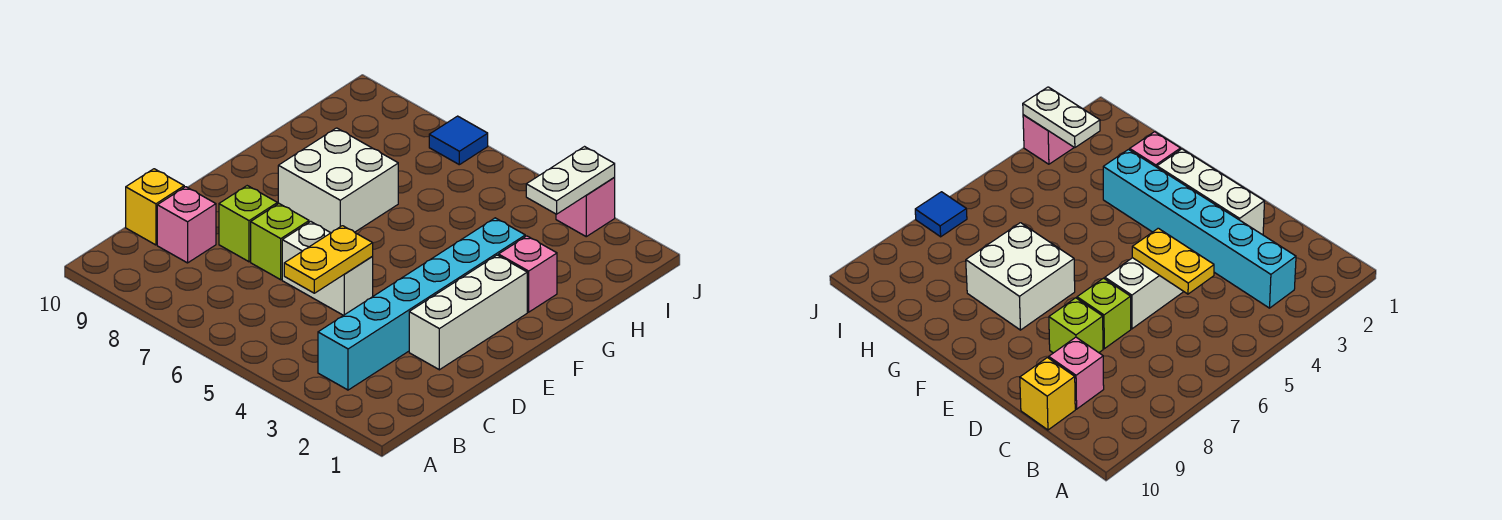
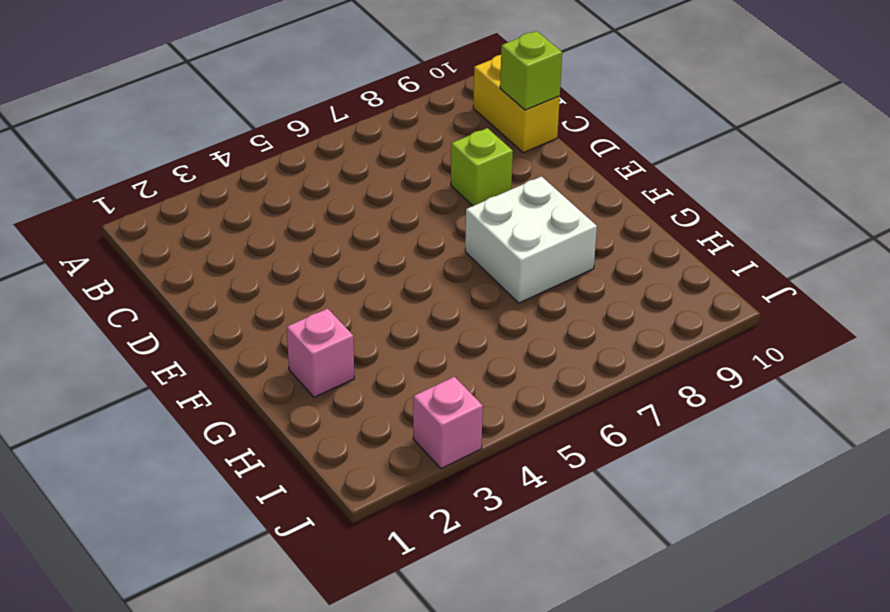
yellow brick B10:C10 level 1 -> yellow brick C10 level 1
lime brick C10 level 2 -> lime brick D7 level 1
none -> cyan brick B3:G3 level 1
none -> pink brick C9 level 1
none -> white brick D2:F2 level 1

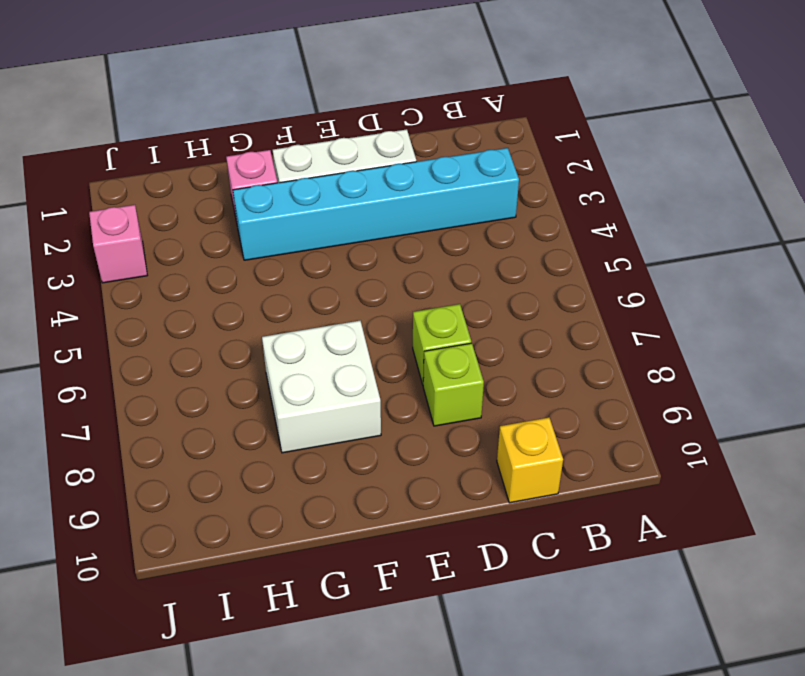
none -> pink brick C9 level 1
none -> white brick D5:D6 level 1
none -> blue tile J7 level 1

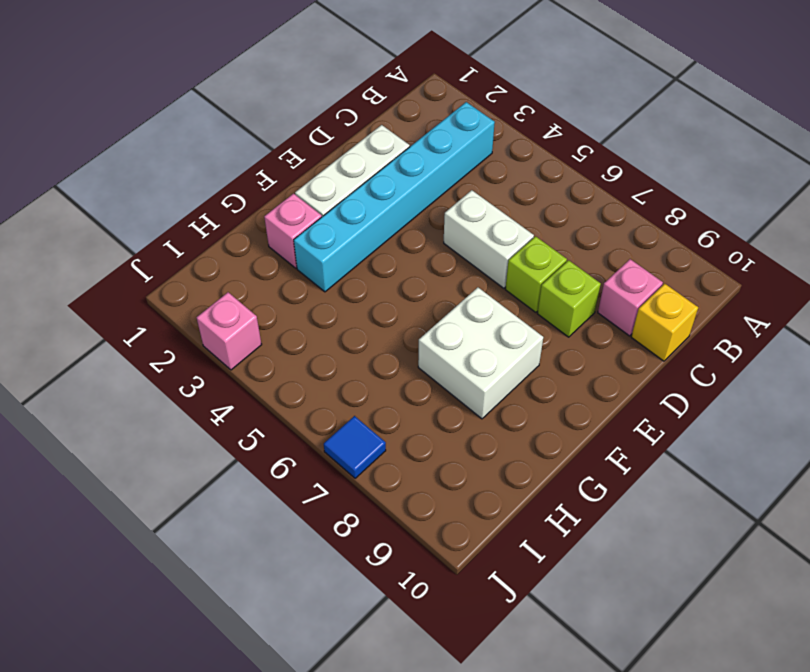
none -> yellow plate C5:D5 level 2
none -> white plate I3:J3 level 2

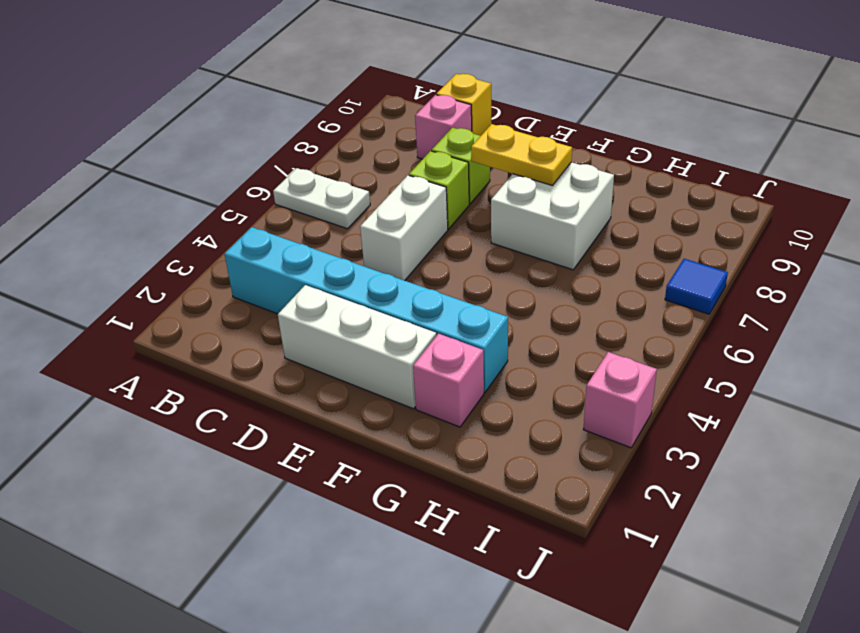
white plate A6:B6 level 1 -> white plate I3:J3 level 2
yellow plate E8:F8 level 2 -> yellow plate C5:D5 level 2

